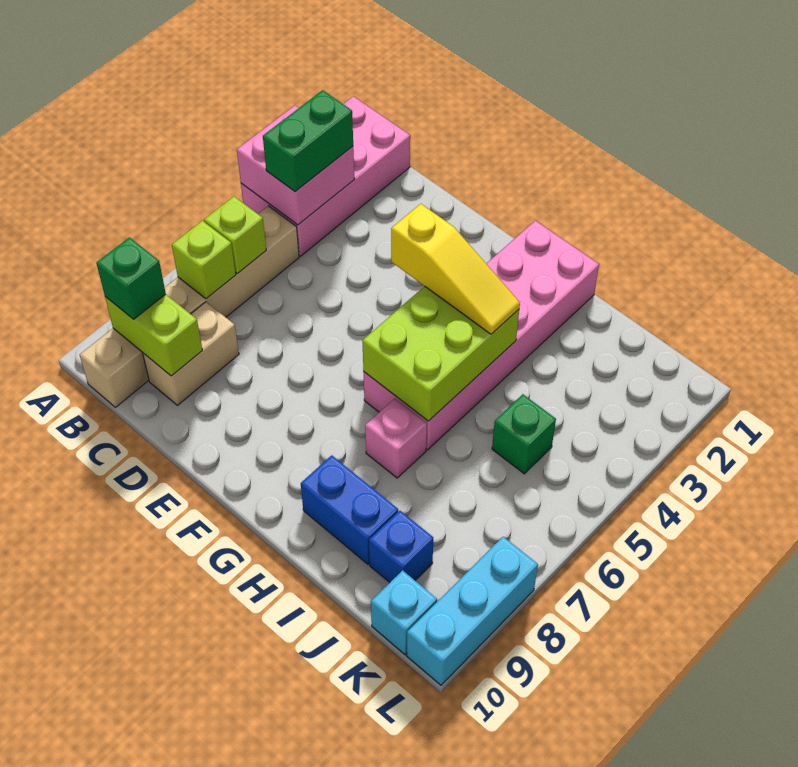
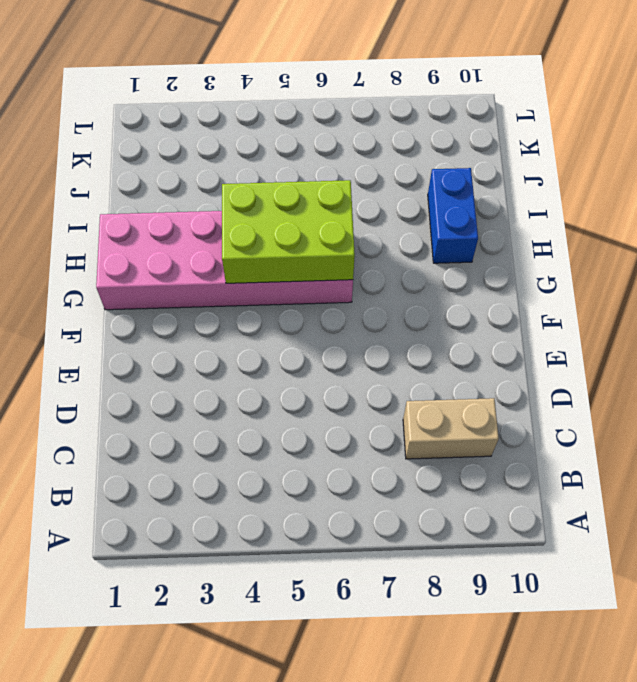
none -> pink brick A1:B4 level 1
none -> tan brick B5:B10 level 1
none -> pink brick H7 level 1

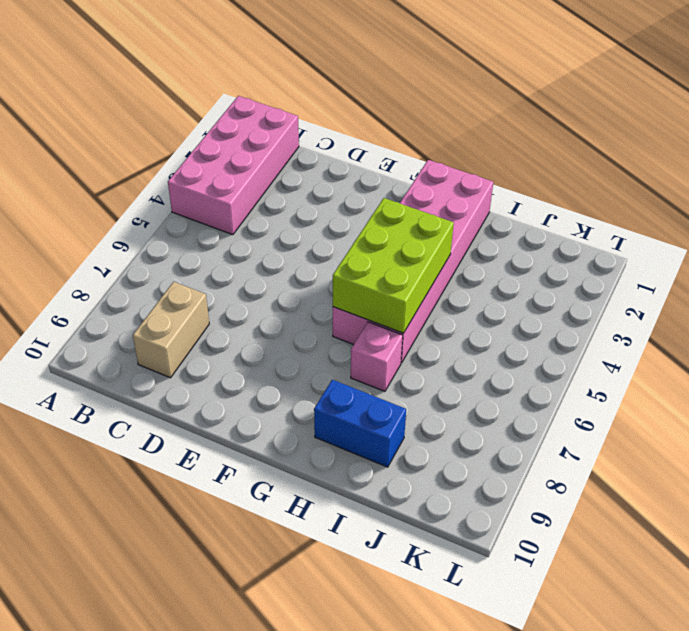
none -> tan brick B5:B10 level 1
none -> green brick J5 level 1
none -> blue brick J9 level 1

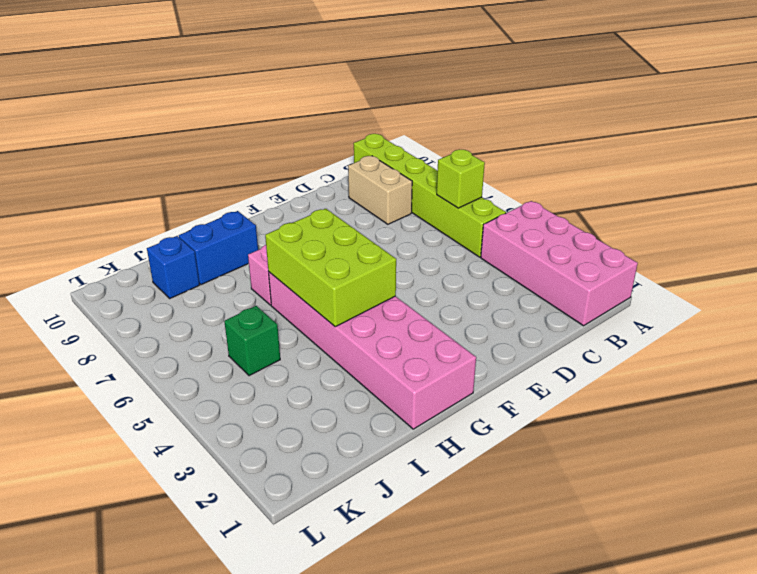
lime brick B5:B10 level 1 -> tan brick B5:B10 level 1
none -> cyan brick K10 level 1
none -> cyan brick L8:L10 level 1
none -> pink brick A3:B4 level 2

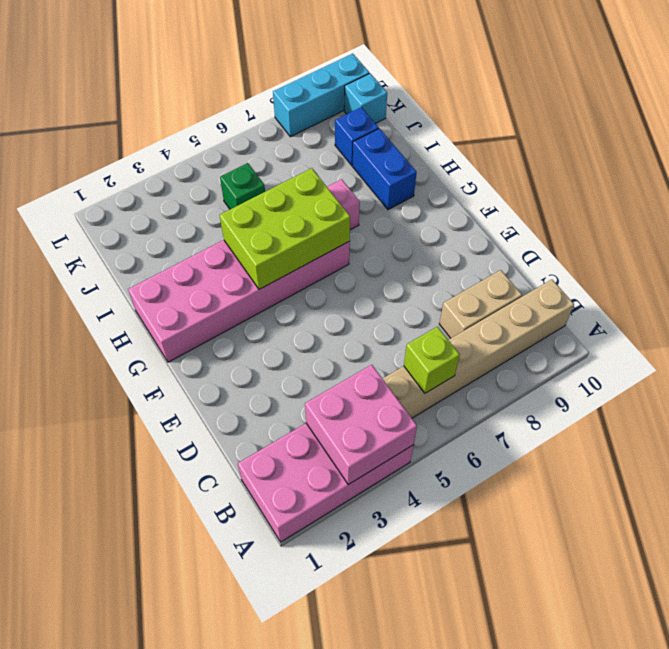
none -> lime brick B7 level 2
none -> lime brick B9:C9 level 2
none -> green brick B3:B4 level 3

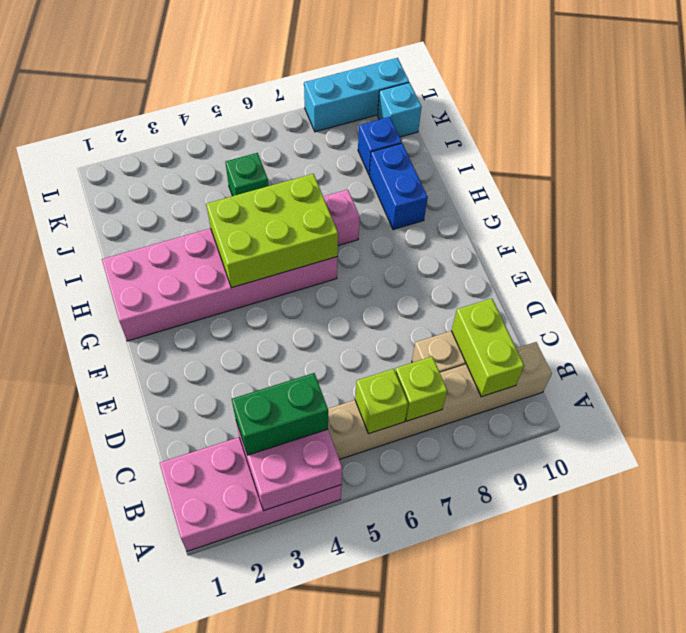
none -> green brick B9 level 3
none -> yellow slope F4:H4 level 3 top F

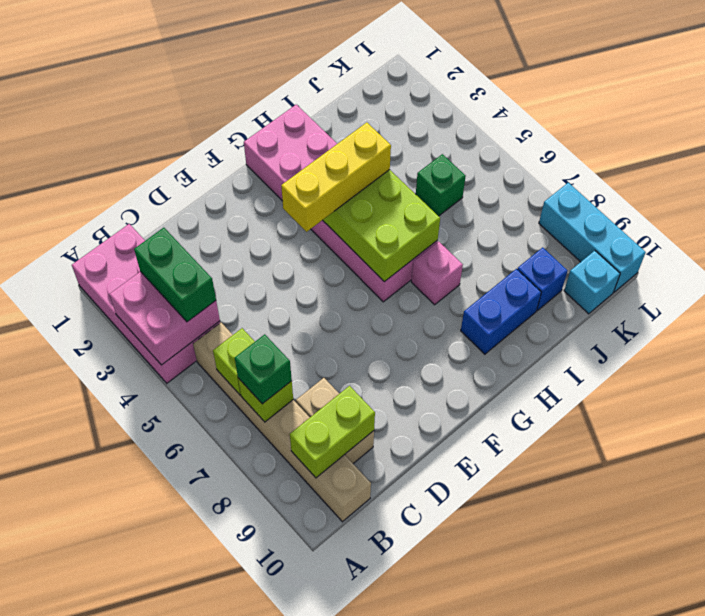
green brick B7 level 3 -> green brick B9 level 3
yellow brick F4:H4 level 3 -> yellow slope F4:H4 level 3 top F

